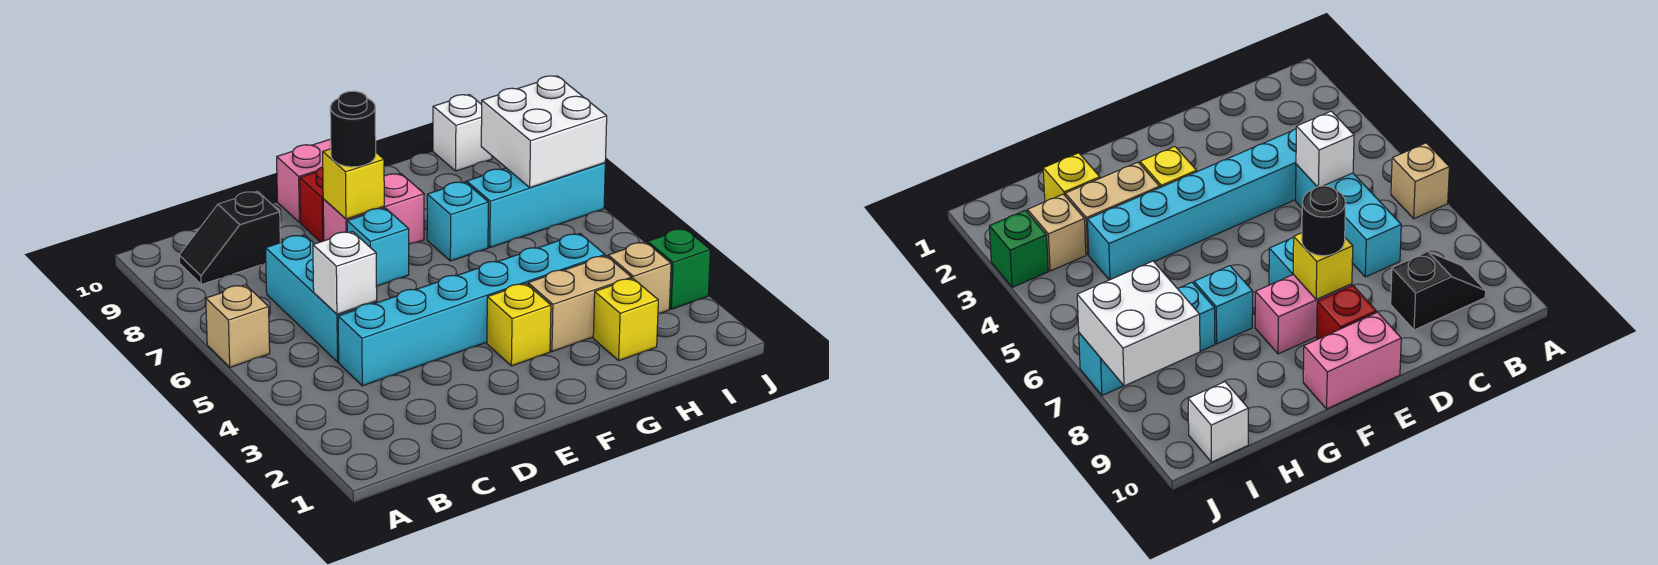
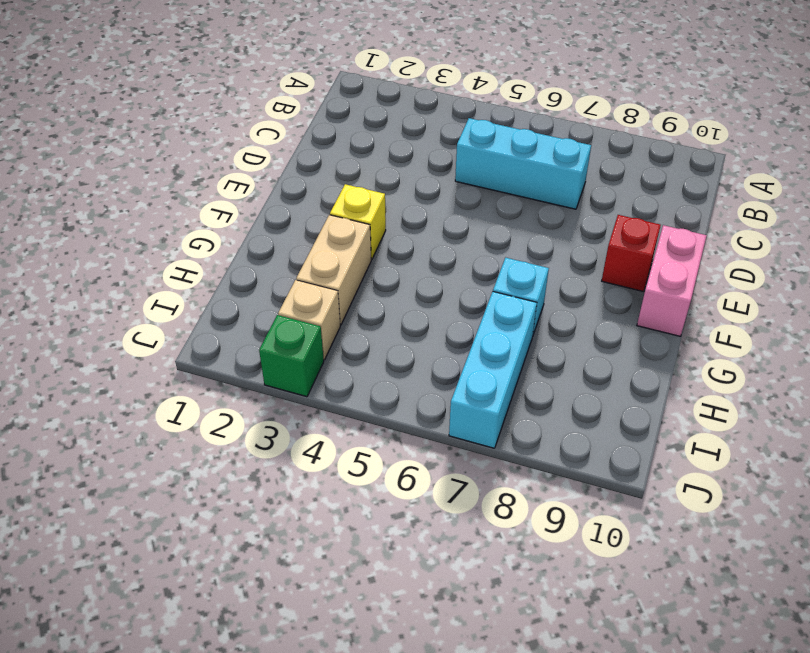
none -> tan brick A6 level 1
none -> black slope B9:C9 level 1 top C
none -> cyan brick C4:H4 level 1

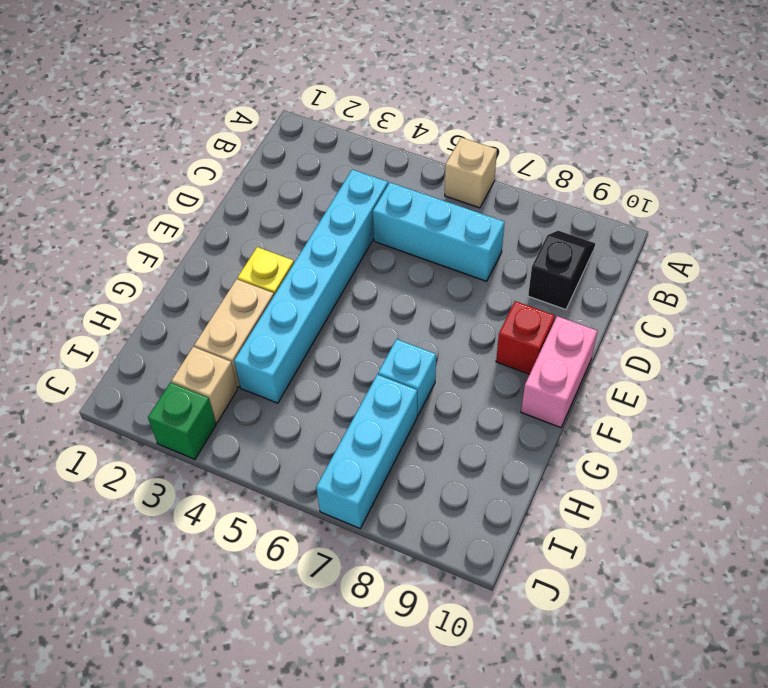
none -> cyan brick E7 level 1
none -> pink brick E8:F8 level 1
none -> yellow brick H2 level 1

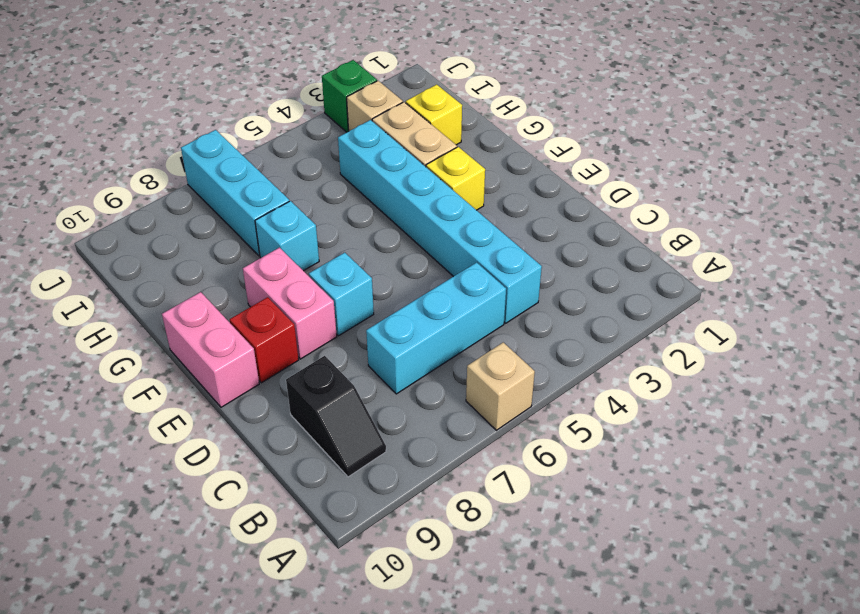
none -> white brick I10 level 1
none -> white brick C5 level 2
none -> yellow brick E8 level 2

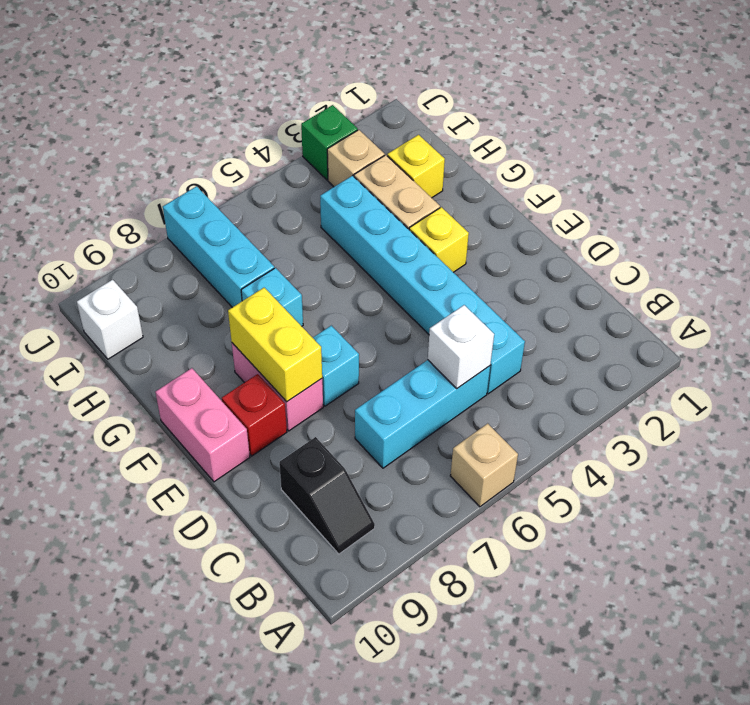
yellow brick E8:F8 level 2 -> yellow brick E8 level 2
none -> white brick I7:J8 level 2
none -> black round brick E8 level 3

